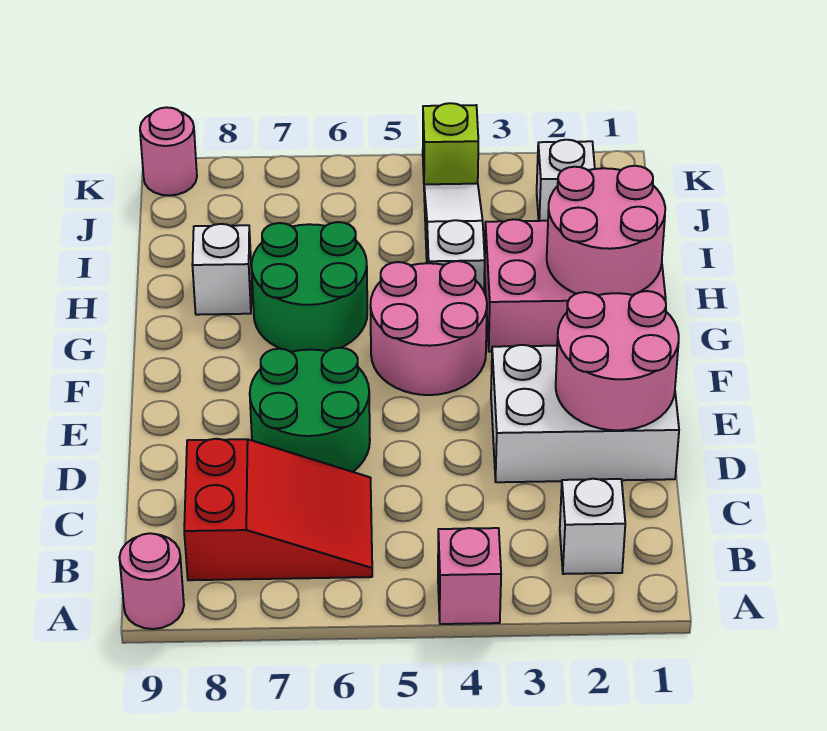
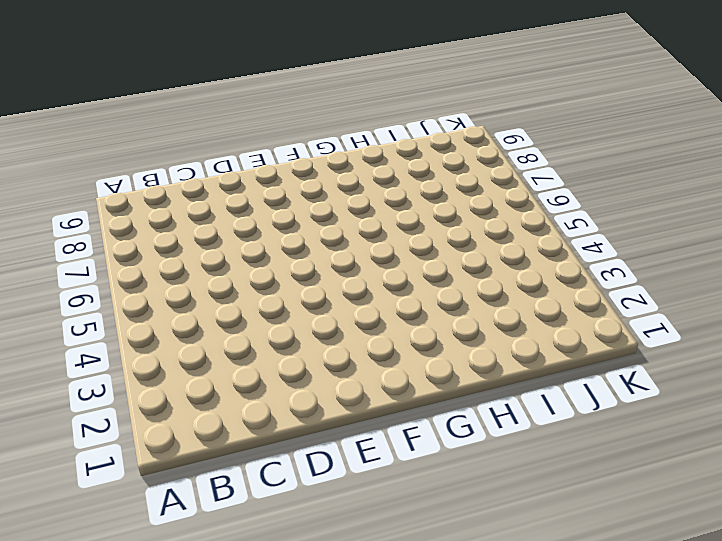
none -> pink brick A4 level 1
none -> pink round brick A9 level 1
none -> white brick B2 level 1

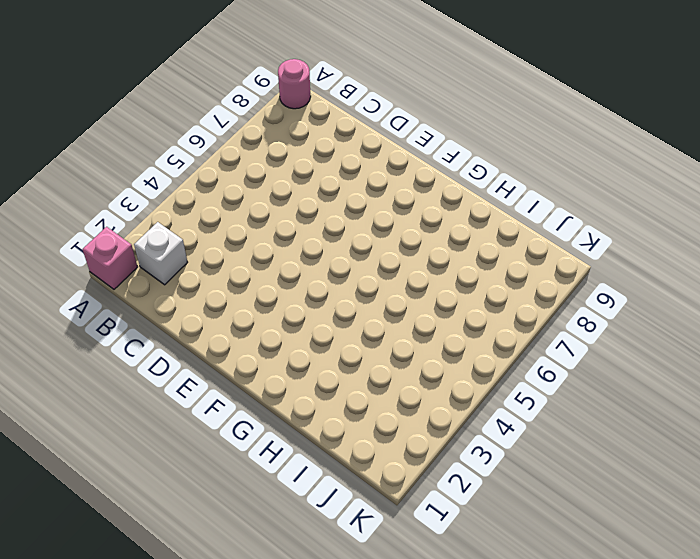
pink brick A1 level 1 -> pink brick A4 level 1
none -> red slope B6:C8 level 1 top 8
none -> white brick D1:E3 level 1
none -> green round brick D6:E7 level 1

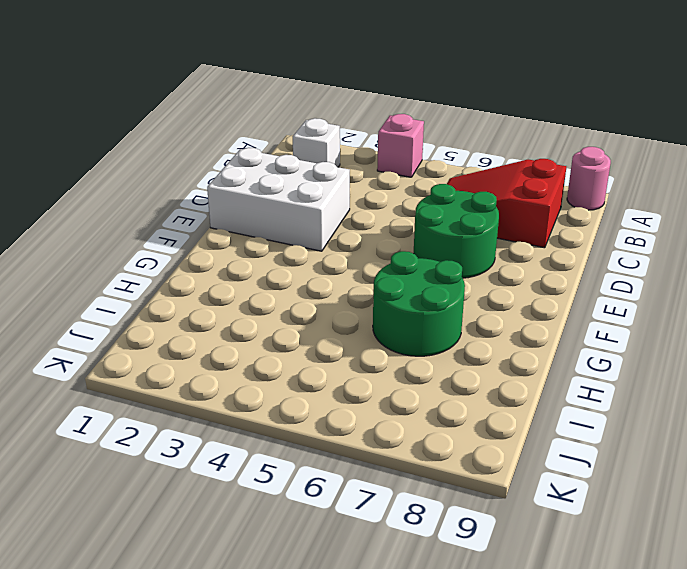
none -> pink round brick F4:G5 level 1
none -> pink brick G1:H3 level 1
none -> white slope H4:J4 level 1 top H

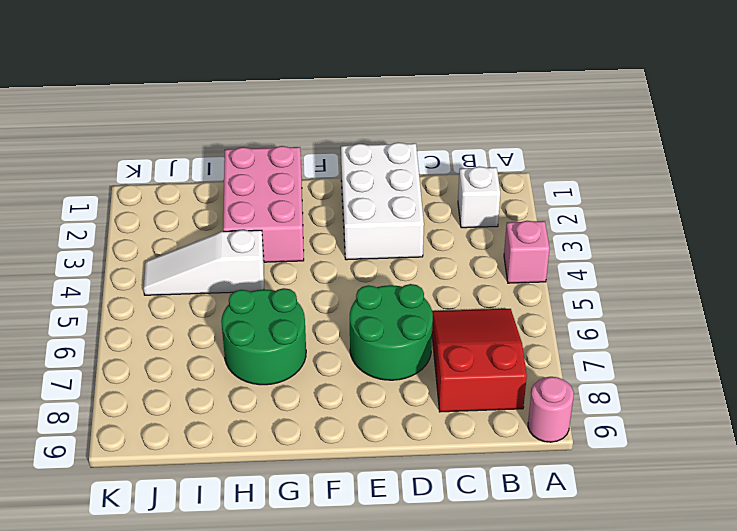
none -> pink round brick F4:G5 level 1
none -> white brick H8 level 1
none -> white brick J2 level 1

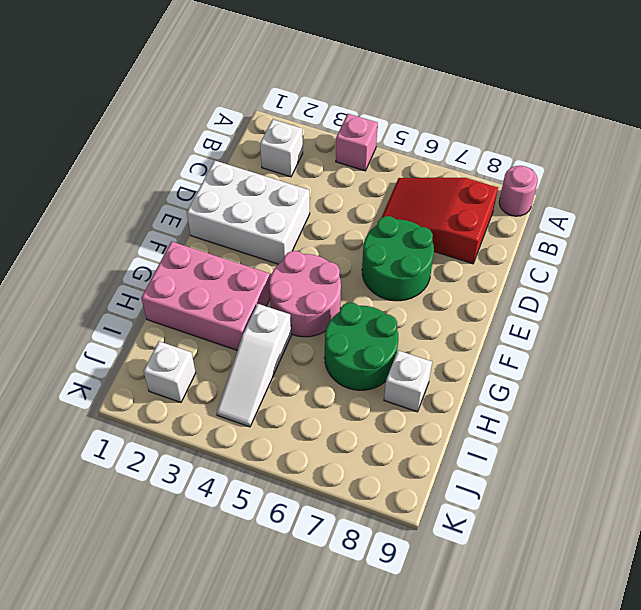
none -> lime brick K4 level 1
none -> pink round brick K9 level 1
none -> pink round brick D1:E2 level 2

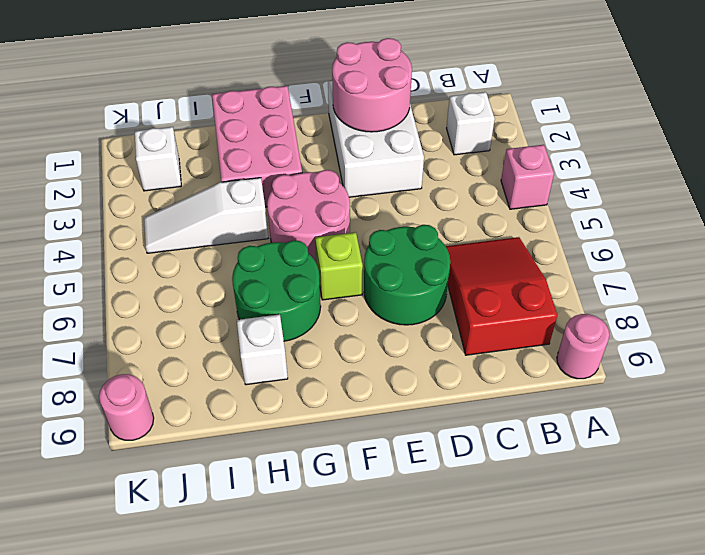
lime brick F6 level 1 -> lime brick K4 level 1
none -> pink round brick G1:H2 level 2

